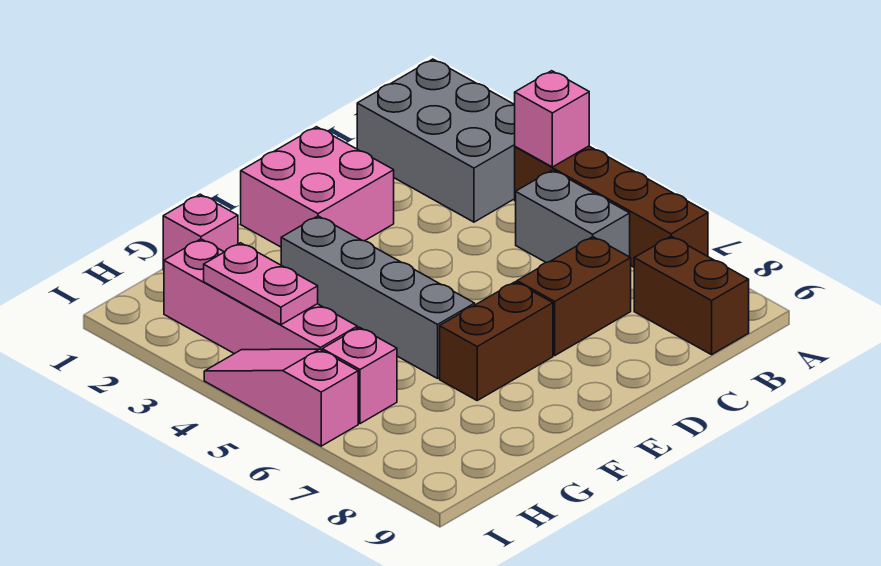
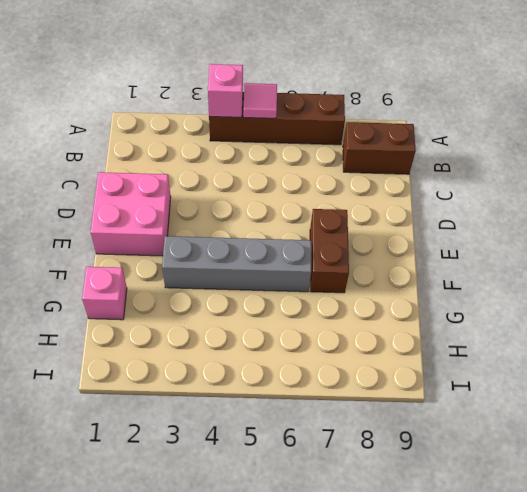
pink tile A5 level 2 -> none
none -> grey brick A1:B3 level 1
none -> grey brick B5:B6 level 1
none -> brown brick C7:D7 level 1

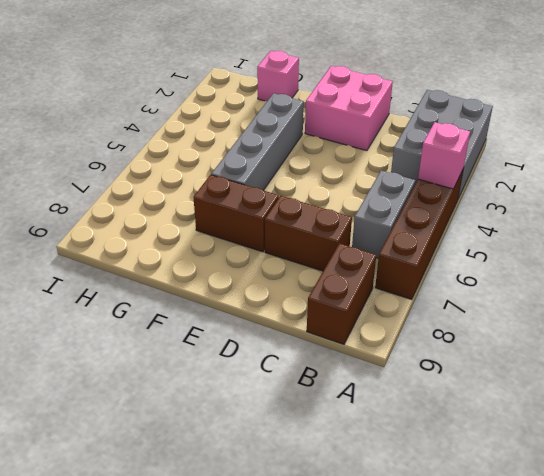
none -> pink brick H2:H5 level 1
none -> pink brick H6 level 1
none -> pink slope I4:I6 level 1 top 6

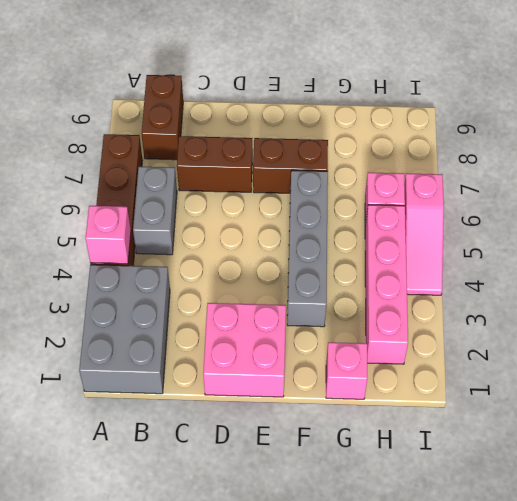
none -> pink plate H3:H4 level 2

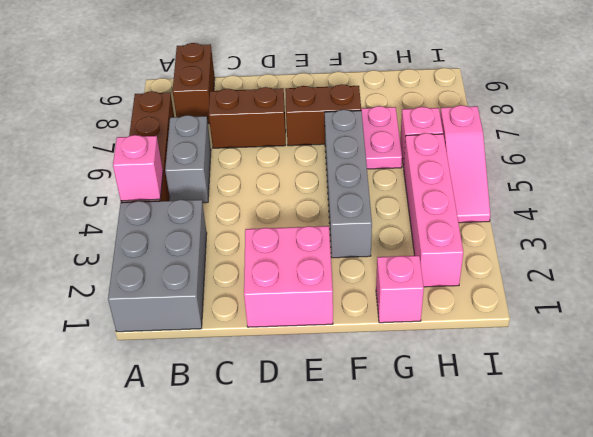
pink plate G6:G7 level 1 -> pink plate H3:H4 level 2

